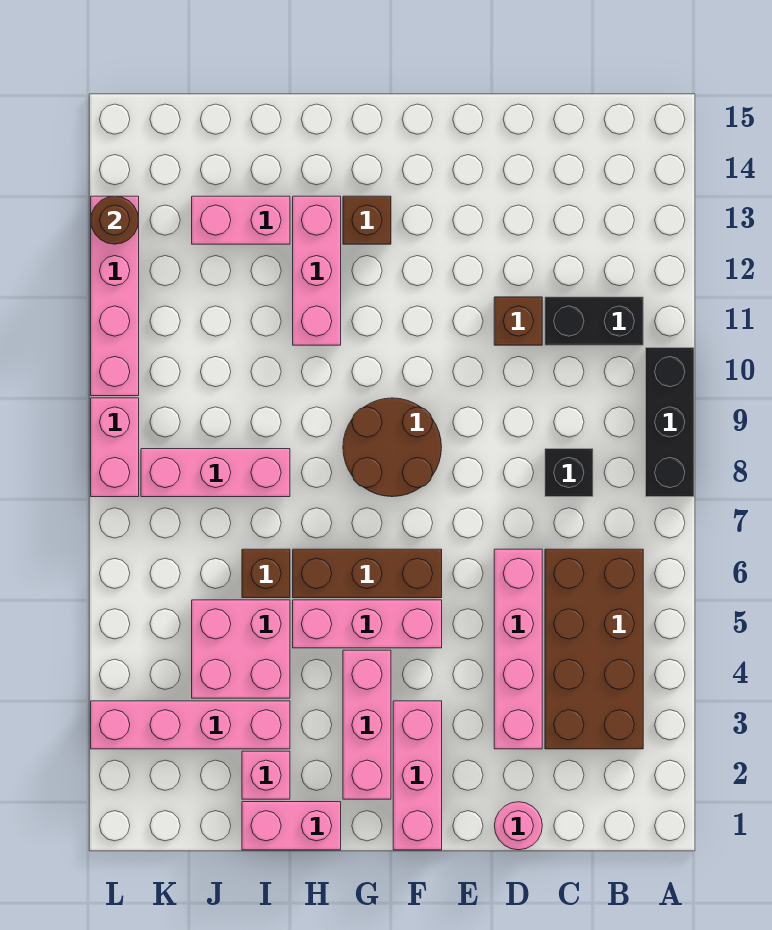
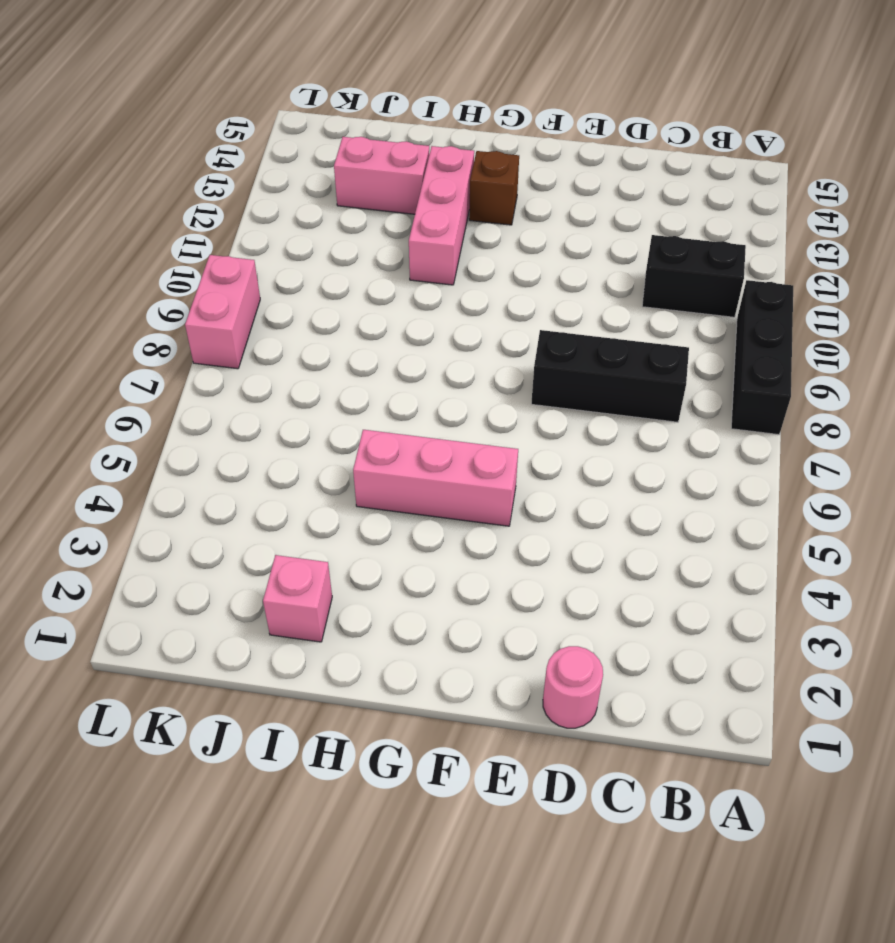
black brick C8:E8 level 1 -> black brick C8 level 1
none -> brown brick B3:C6 level 1
none -> pink brick D3:D6 level 1
none -> brown brick D11 level 1

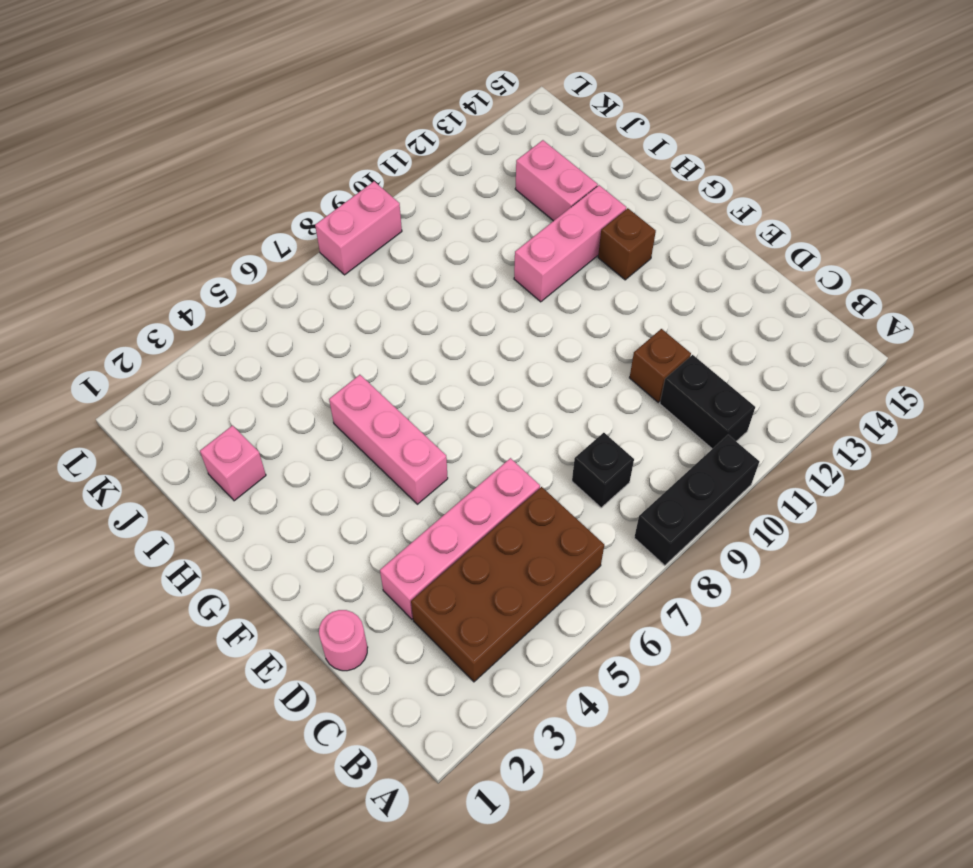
none -> pink brick F1:F3 level 1
none -> brown brick F6:H6 level 1
none -> brown round brick F8:G9 level 1

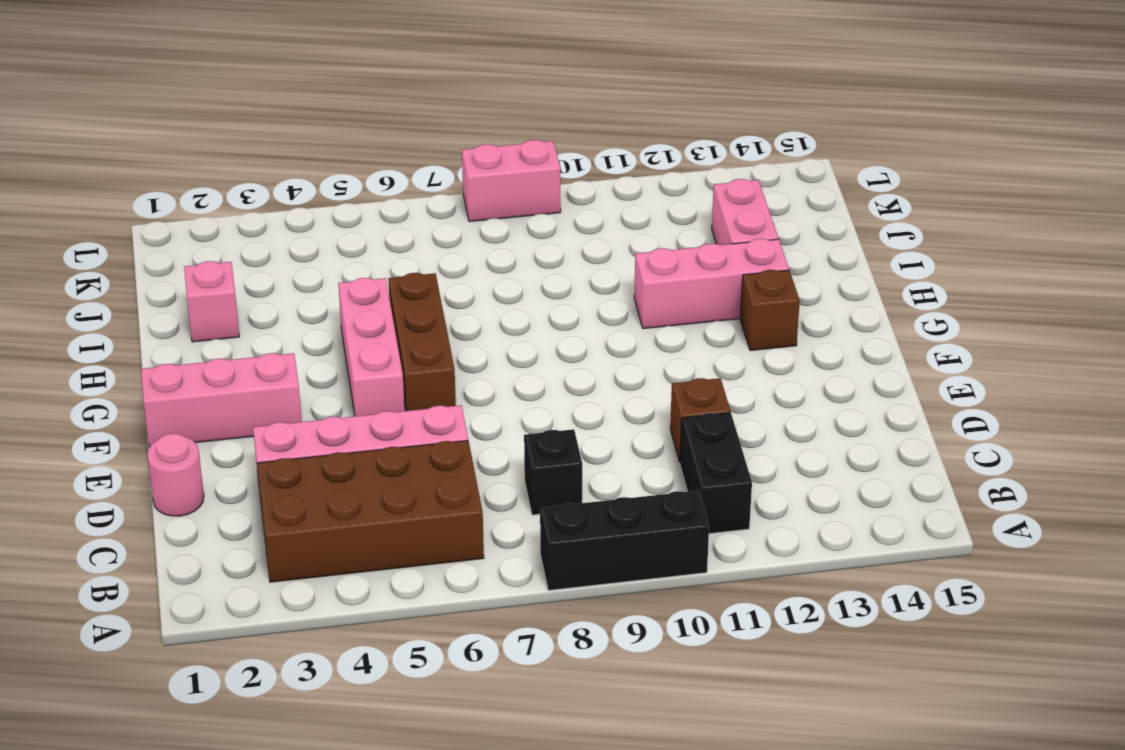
none -> brown round brick F8:G9 level 1
none -> pink brick G2:G4 level 1
none -> pink brick H1:I1 level 1

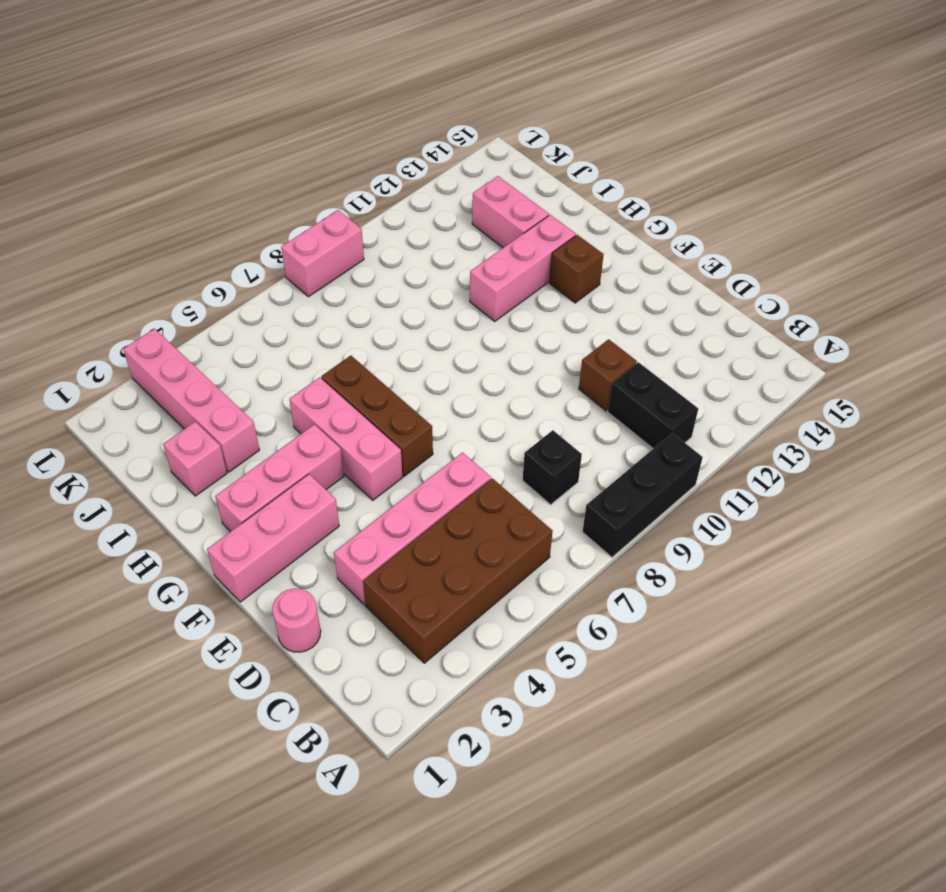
none -> brown round brick F8:G9 level 1
none -> pink brick H1:I1 level 1
none -> pink brick I4:J5 level 1

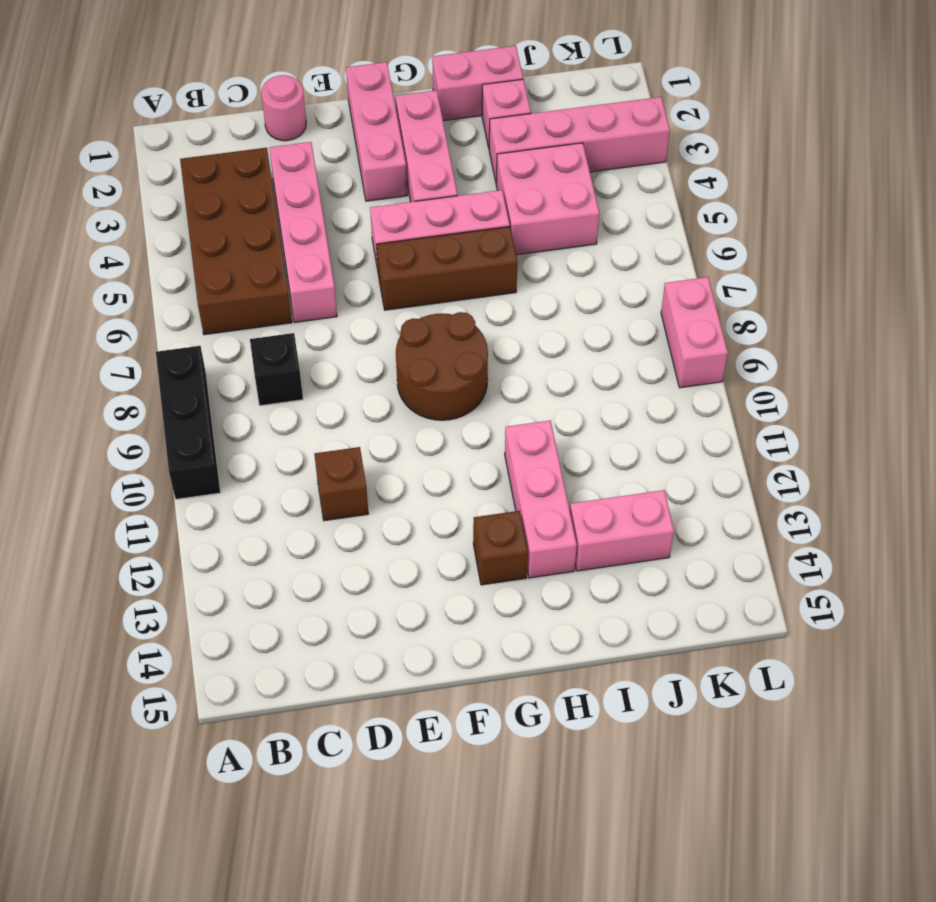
none -> black brick B11:C11 level 1
none -> brown brick I6 level 1
none -> pink brick I8:K8 level 1

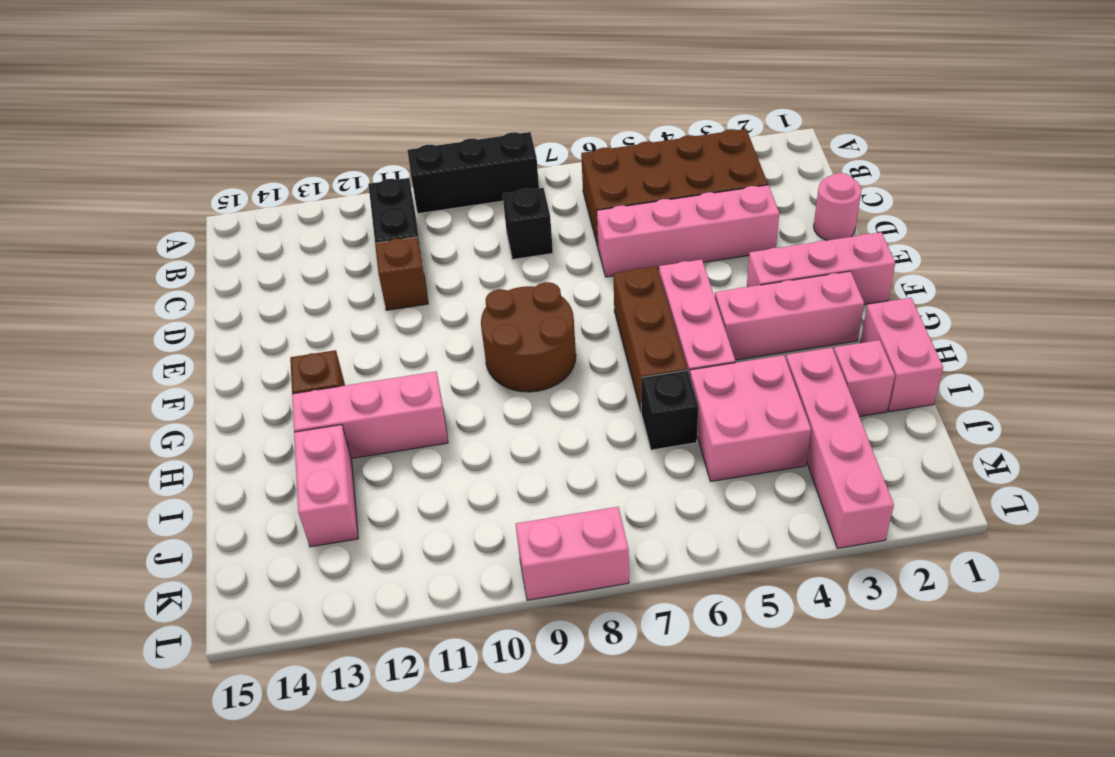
black brick I6 level 1 -> brown brick I6 level 1
none -> pink brick I8:K8 level 1
none -> pink brick L10:L13 level 1
none -> brown round brick L13 level 2

